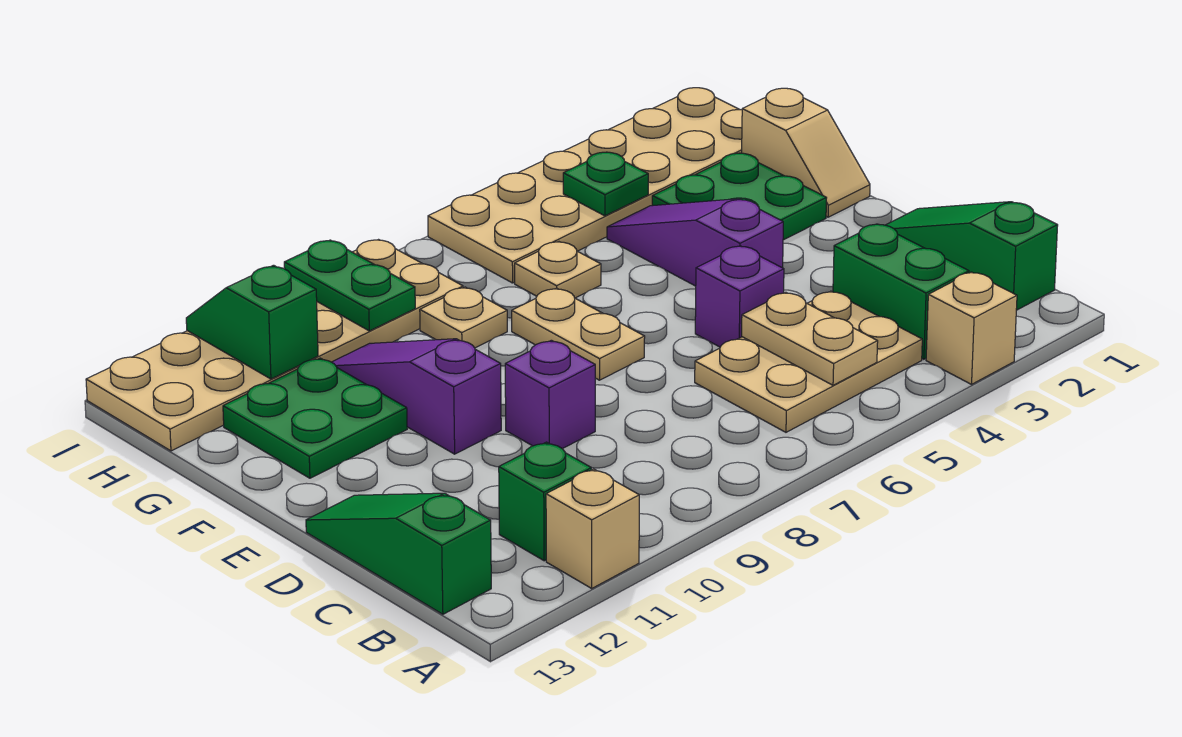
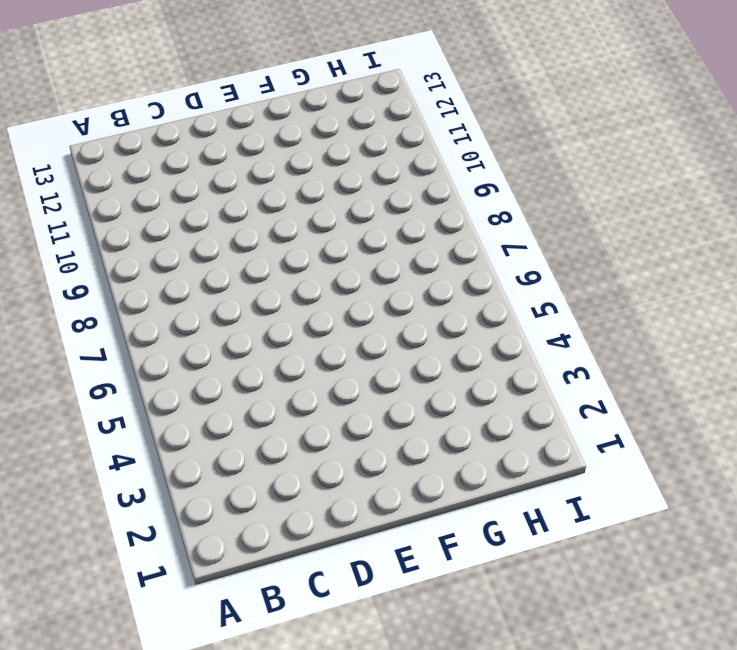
none -> tan brick A3 level 1
none -> tan brick A11 level 1
none -> green slope B1:D1 level 1 top B

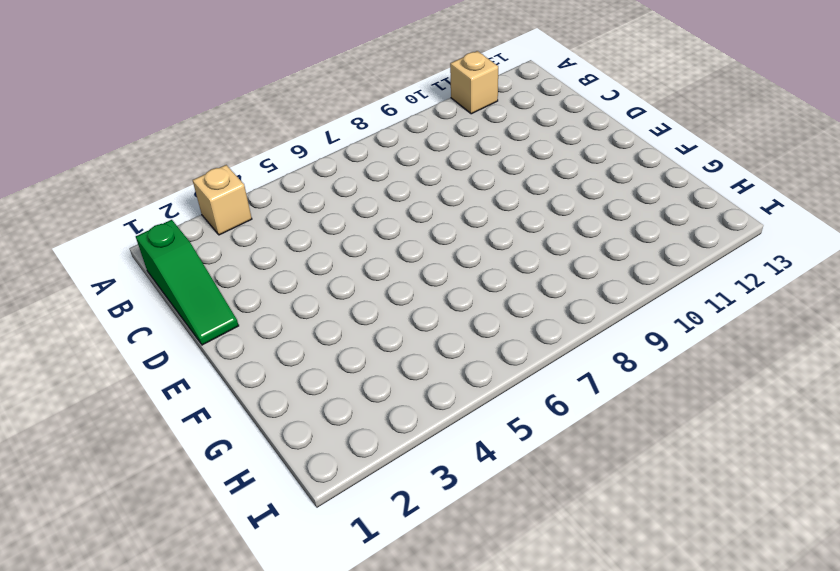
none -> green brick B3:C3 level 1
none -> tan plate B4:C6 level 1
none -> green brick B11 level 1

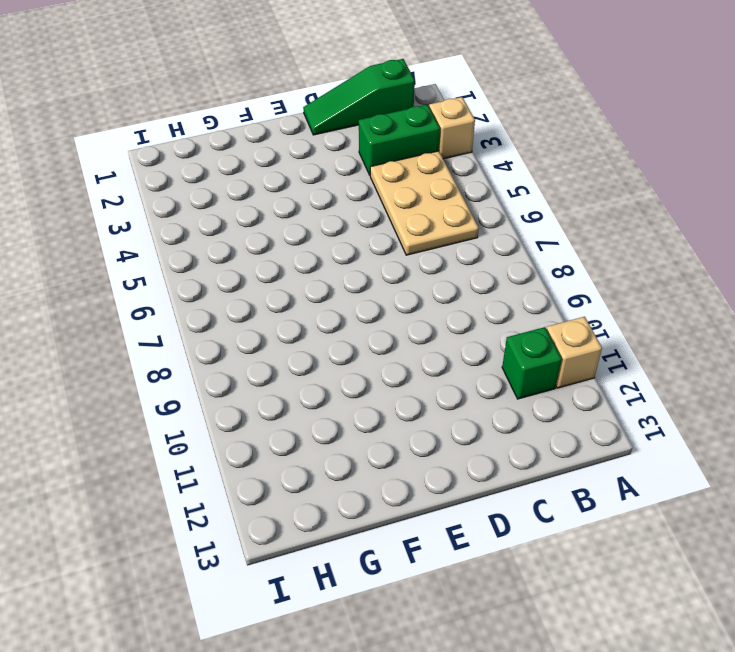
none -> green slope B13:D13 level 1 top B
none -> purple brick D5 level 1
none -> purple brick D9 level 1

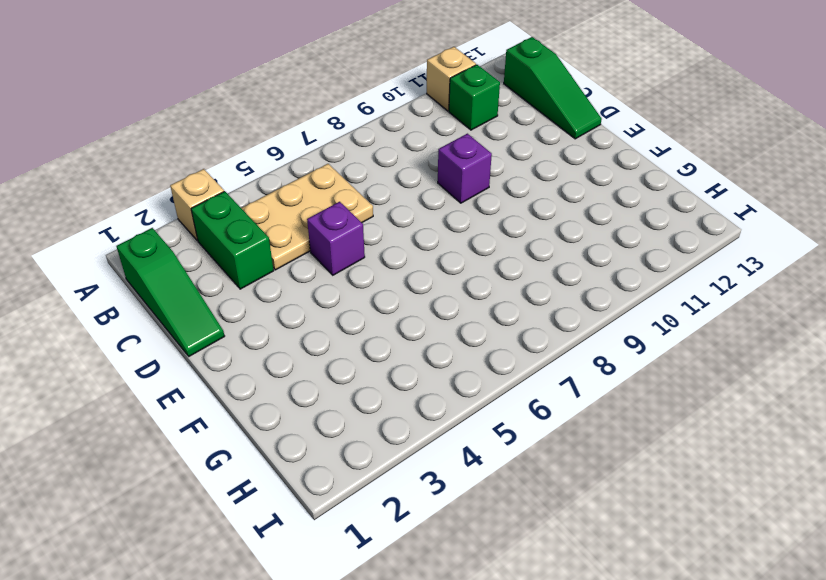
none -> purple slope E4:G4 level 1 top E
none -> tan plate E7:F7 level 1
none -> purple slope E10:G10 level 1 top E

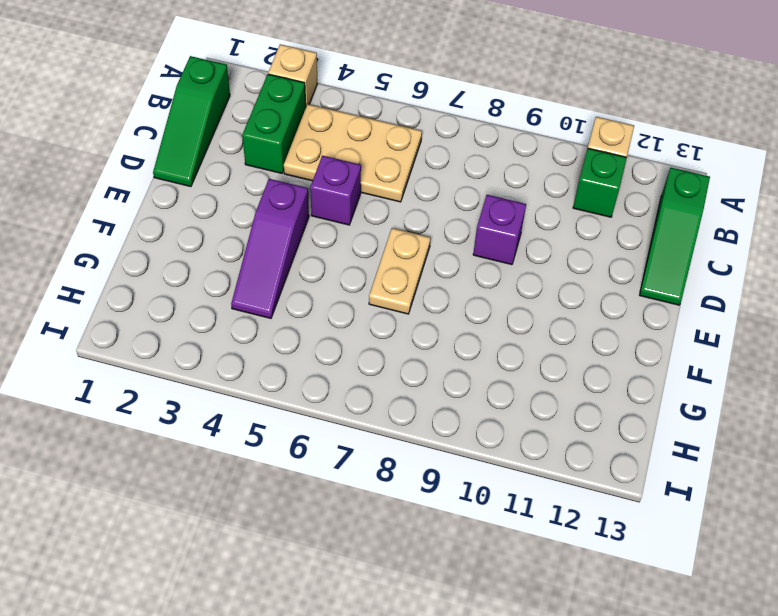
none -> purple slope E10:G10 level 1 top E
none -> tan slope F1:G1 level 1 top G
none -> green plate F2:G3 level 1

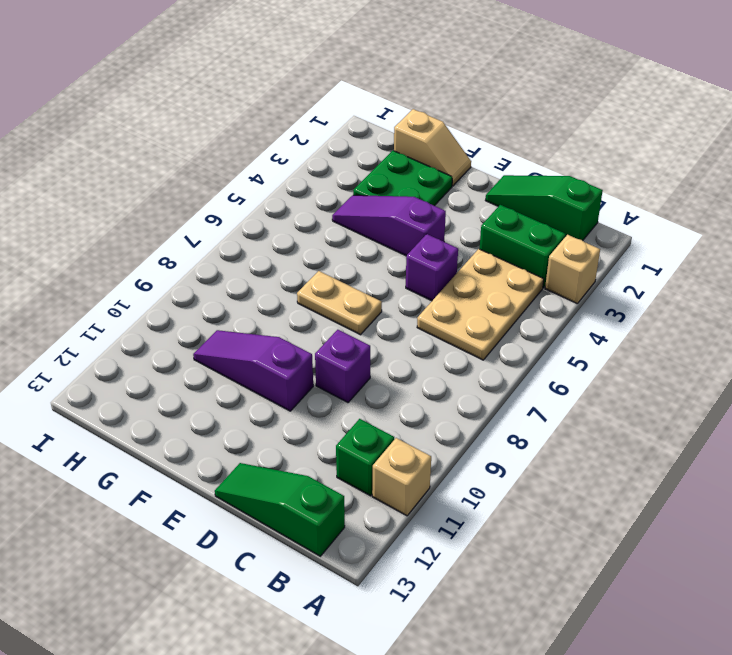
none -> green plate F11:G12 level 1
none -> tan plate G6 level 1
none -> tan plate G8 level 1

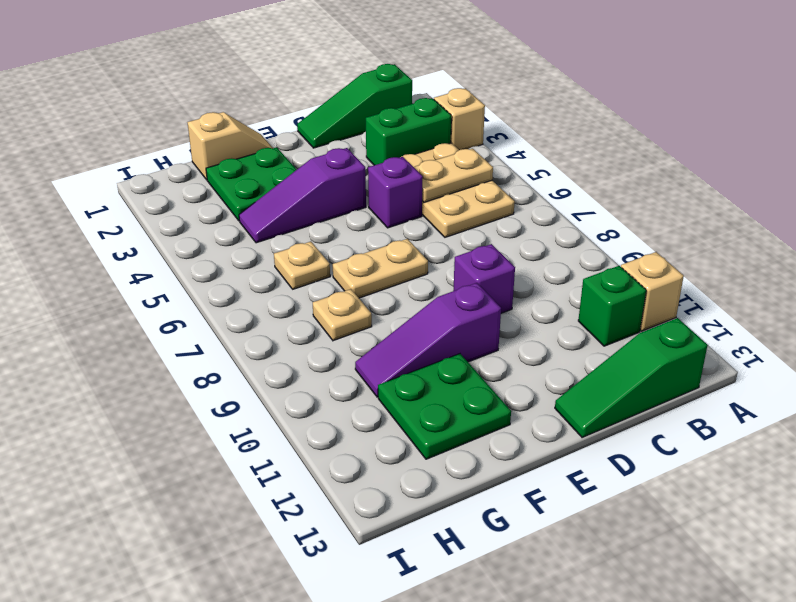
none -> tan plate H1:I6 level 1
none -> tan plate H8:I13 level 1
none -> green plate H4 level 2

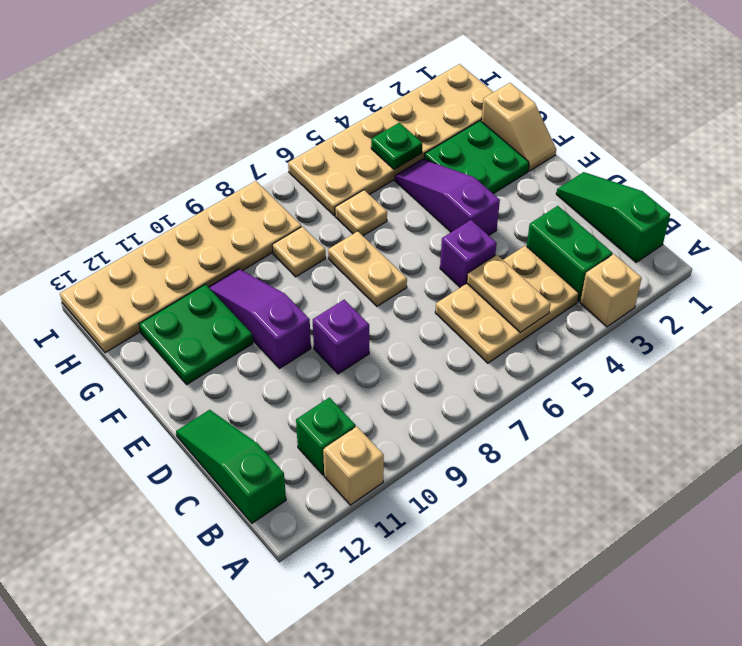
none -> green plate H9:I9 level 2
none -> green slope H11:I11 level 2 top H

